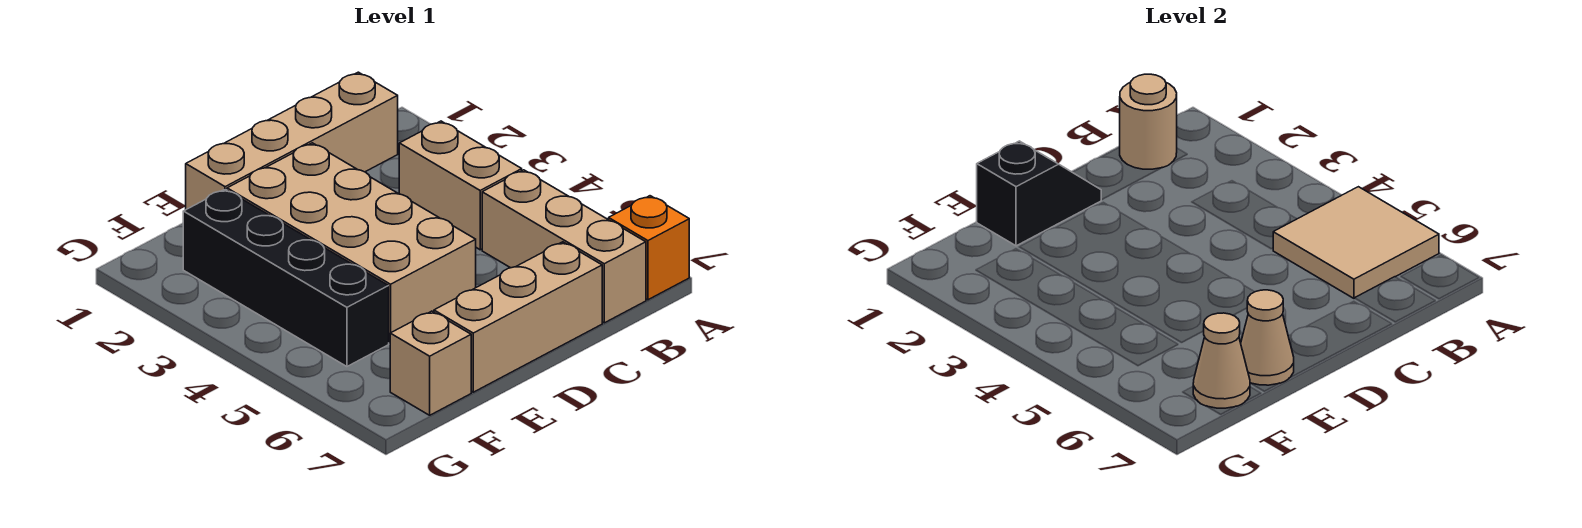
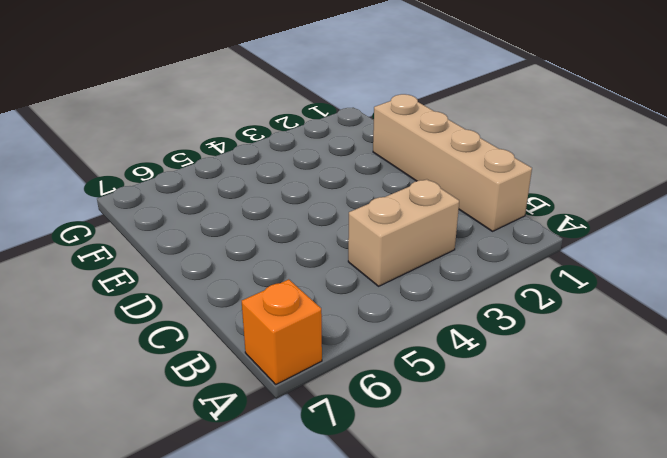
none -> tan brick B5:B7 level 1
none -> tan brick C7:E7 level 1
none -> tan brick D2:E5 level 1

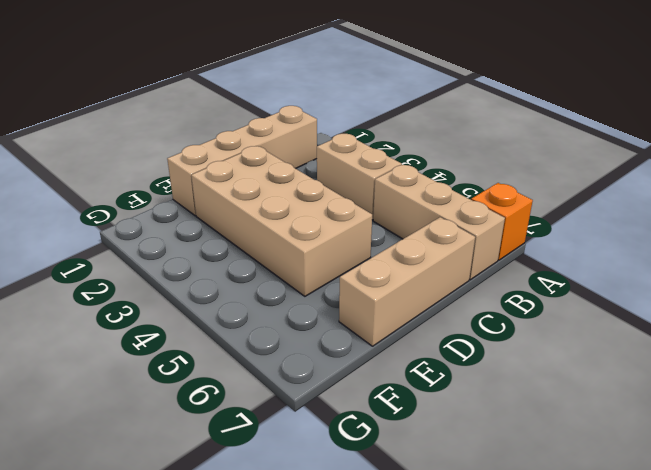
none -> black brick F2:F5 level 1
none -> tan brick F7 level 1
none -> tan tile A5:B6 level 2

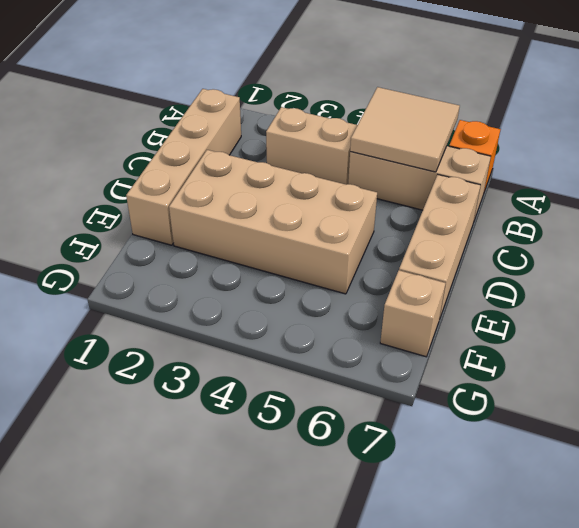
none -> black brick F2:F5 level 1
none -> tan round brick B1 level 2
none -> black slope D1:E1 level 2 top E

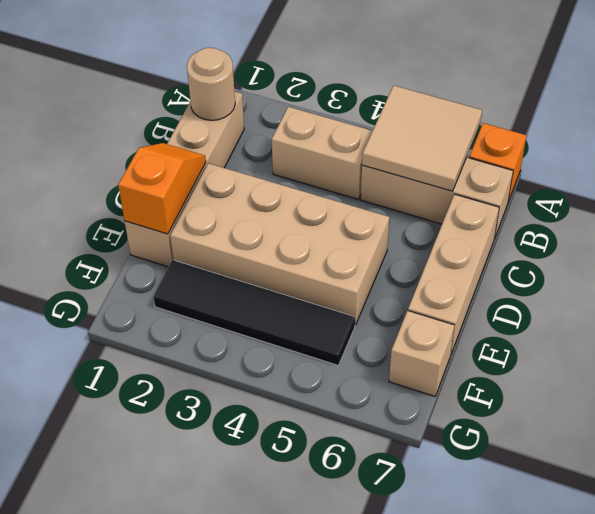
orange slope D1:E1 level 2 top E -> black slope D1:E1 level 2 top E
black tile F2:F5 level 1 -> black brick F2:F5 level 1
none -> tan cone E7 level 2
none -> tan cone F7 level 2

